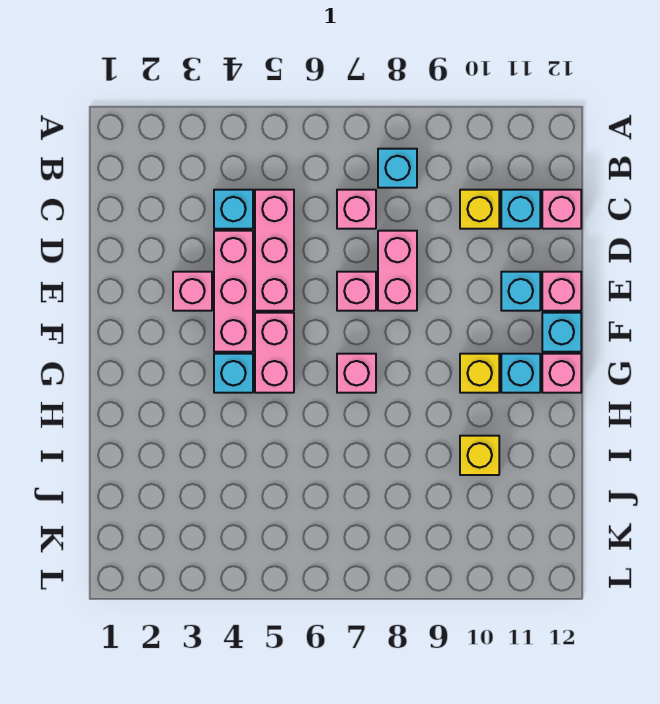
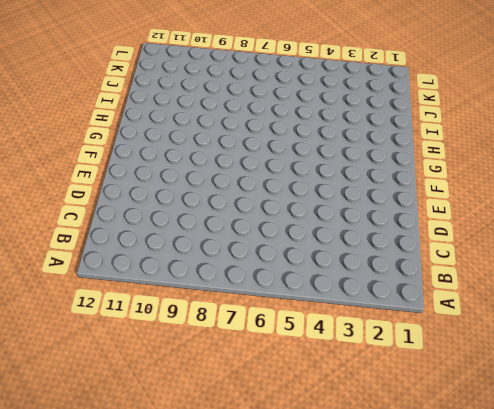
none -> cyan brick B8 level 1
none -> cyan brick C4 level 1
none -> pink brick C5:E5 level 1

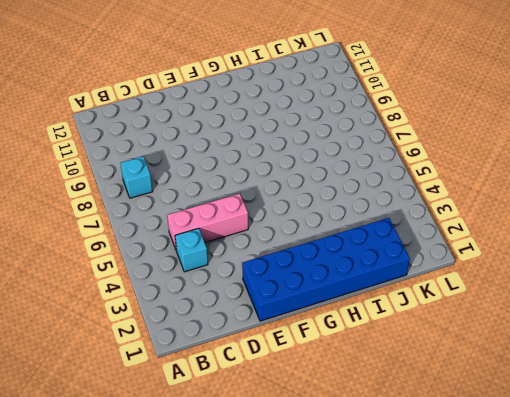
blue brick E1:J2 level 1 -> none
none -> pink brick C7 level 1
none -> yellow brick C10 level 1
none -> cyan brick C11 level 1

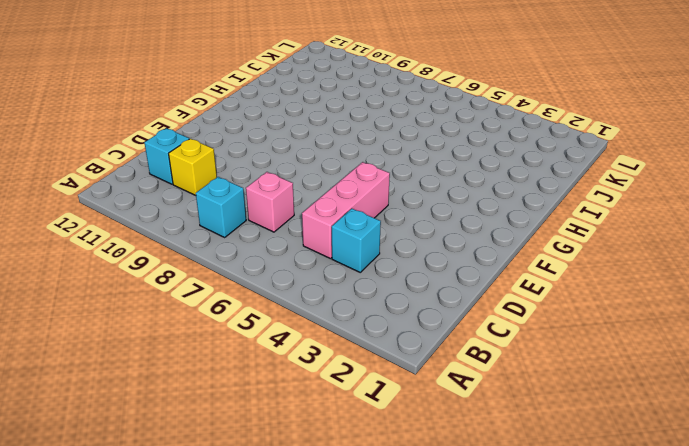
none -> pink brick C12 level 1
none -> pink brick D4:F4 level 1
none -> pink brick D8:E8 level 1

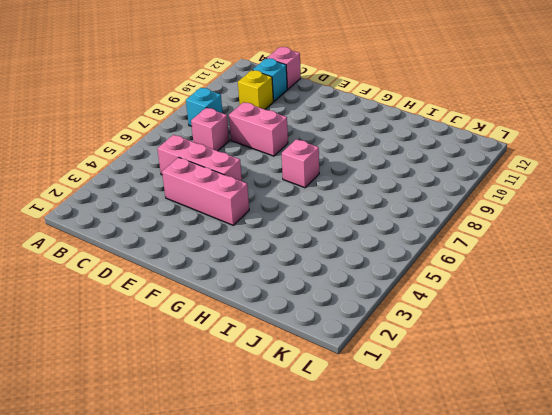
none -> cyan brick C4 level 1
none -> pink brick E3 level 1
none -> pink brick E7 level 1

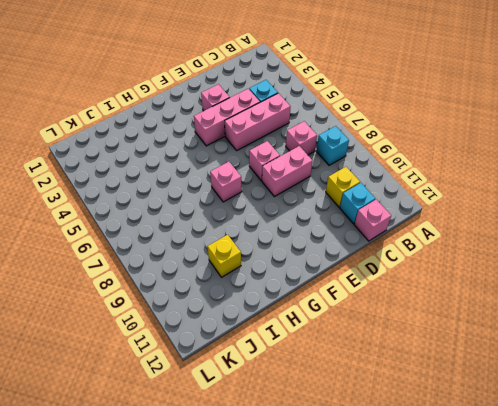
none -> cyan brick E11 level 1
none -> pink brick E12 level 1
none -> pink brick F5:G5 level 1

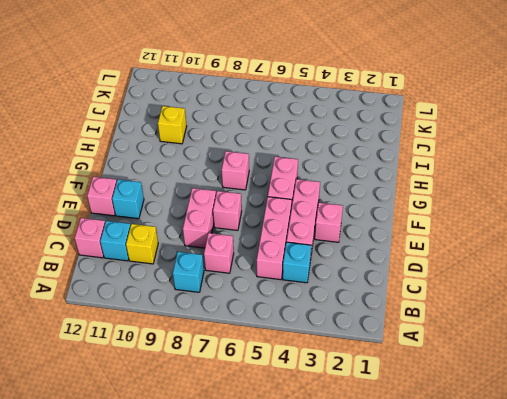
none -> cyan brick F12 level 1
none -> cyan brick G4 level 1
none -> yellow brick G10 level 1

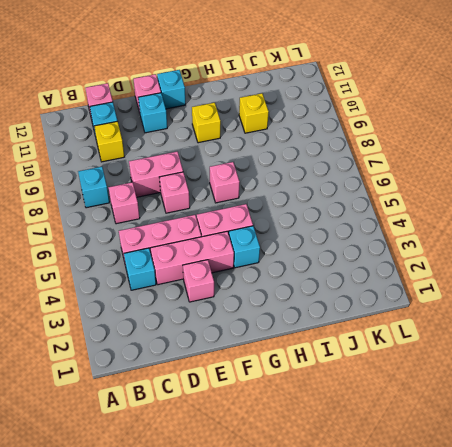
none -> cyan brick G11 level 1
none -> pink brick G12 level 1

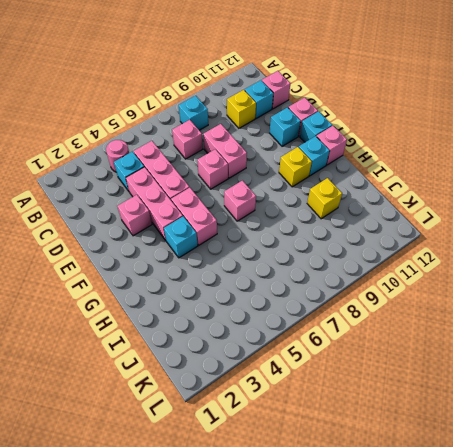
pink round brick B4 level 1 -> none

